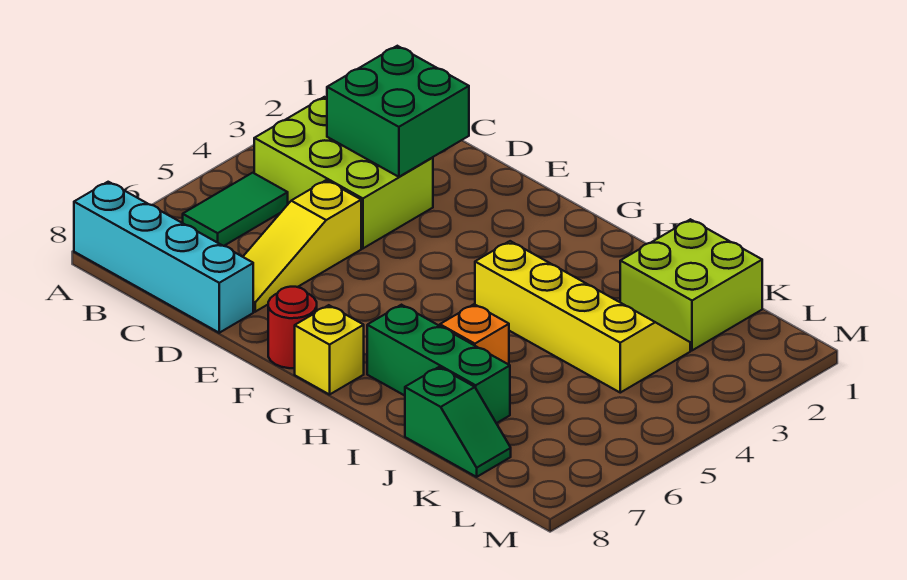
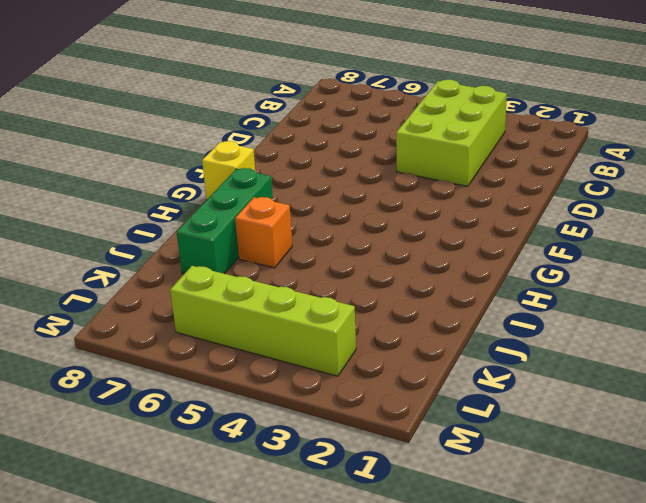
lime brick L3:L6 level 1 -> none
none -> cyan brick A8:D8 level 1
none -> green tile B5:B6 level 1
none -> yellow slope D5:D7 level 1 top 5

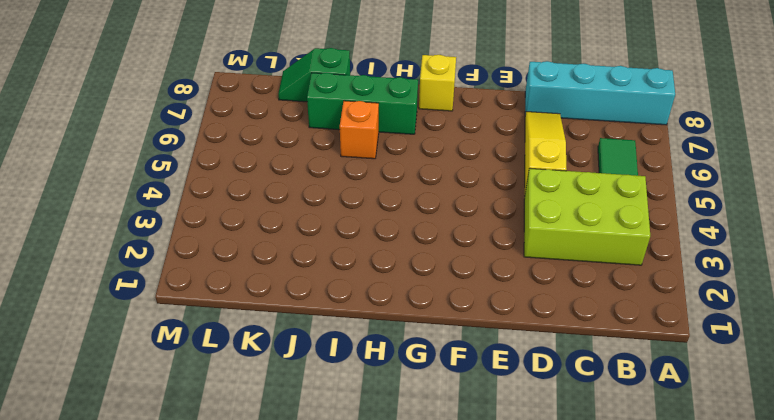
none -> red round brick F8 level 1
none -> yellow slope H3:K4 level 1 top 4
none -> lime brick J1:K2 level 1

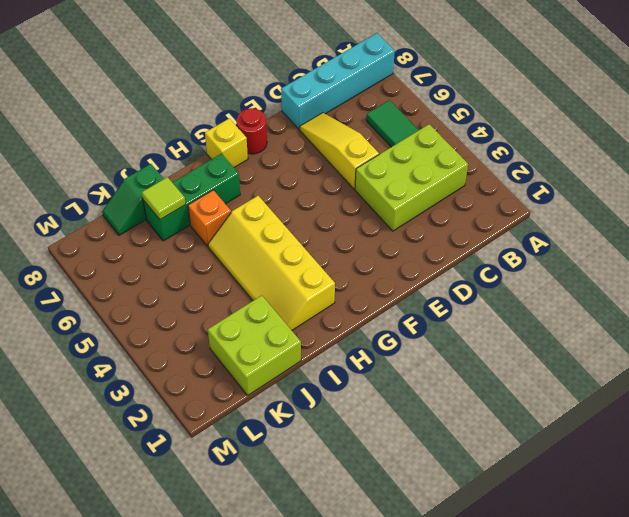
yellow slope H2:I5 level 1 top H -> yellow slope H3:K4 level 1 top 4
lime tile J7 level 2 -> none
none -> green brick C2:D3 level 2

